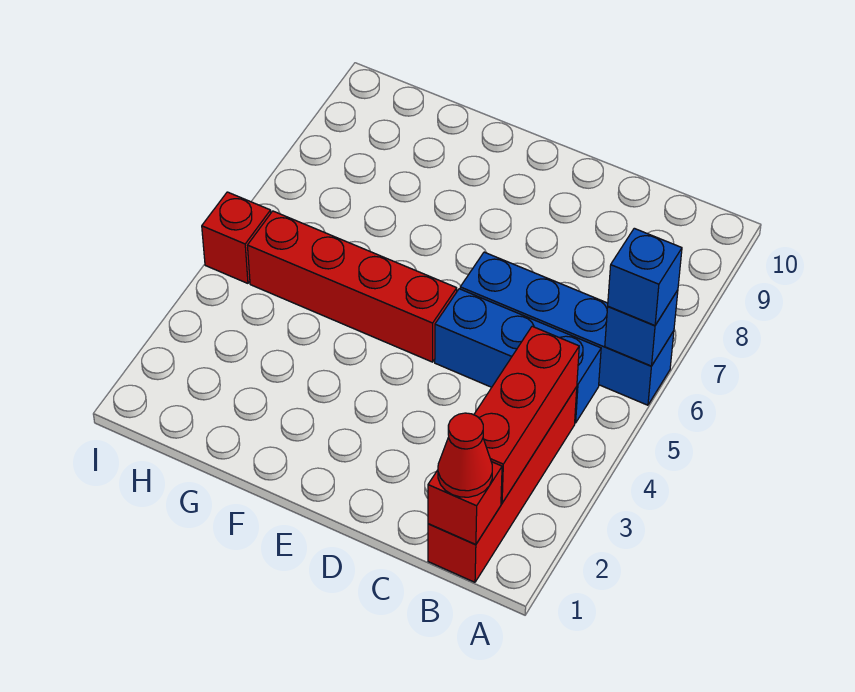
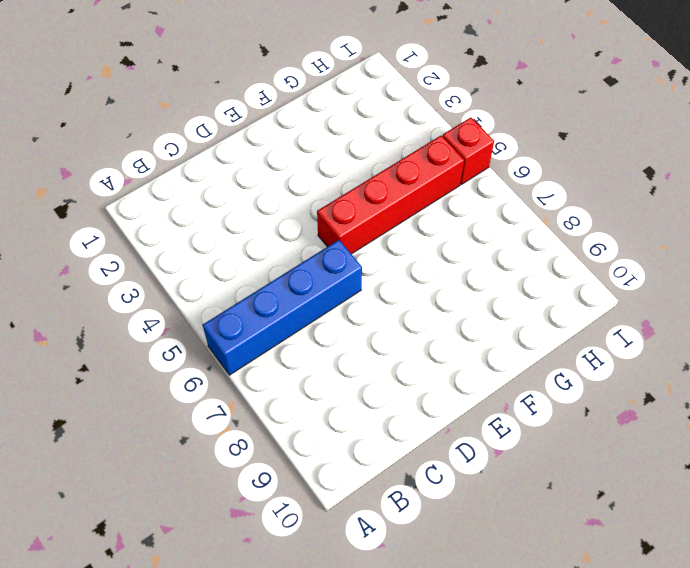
none -> red brick B1:B4 level 1
none -> blue brick B5:D5 level 1

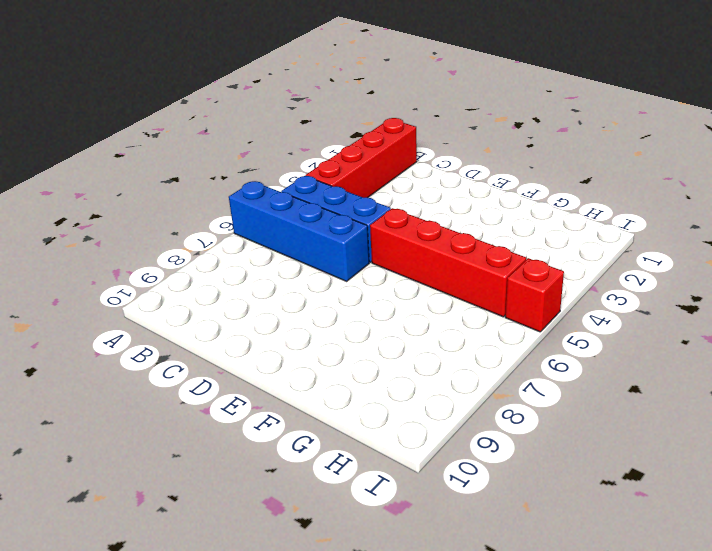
none -> blue brick A6 level 2
none -> red brick B1 level 2

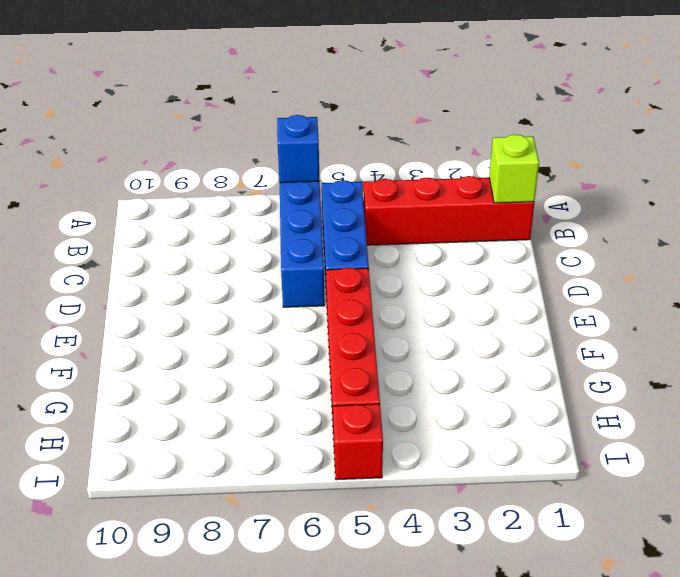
lime brick B1 level 2 -> red brick B1 level 2
none -> red brick B2:B4 level 2
none -> blue brick A6 level 3

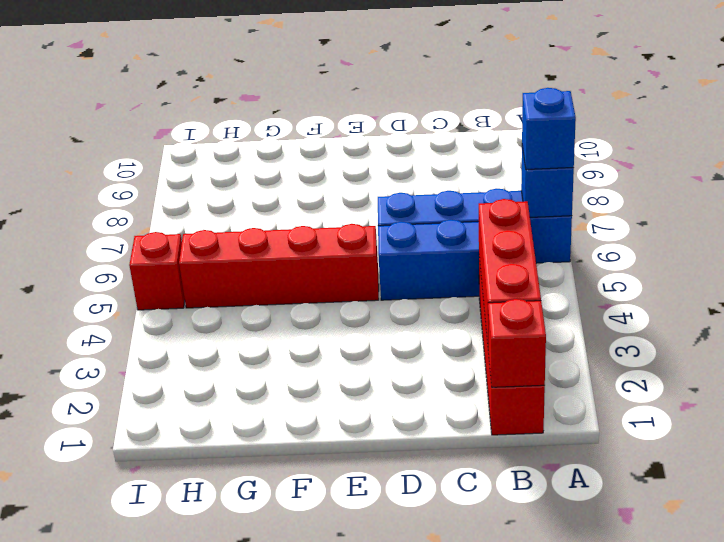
none -> red cone B1 level 3

